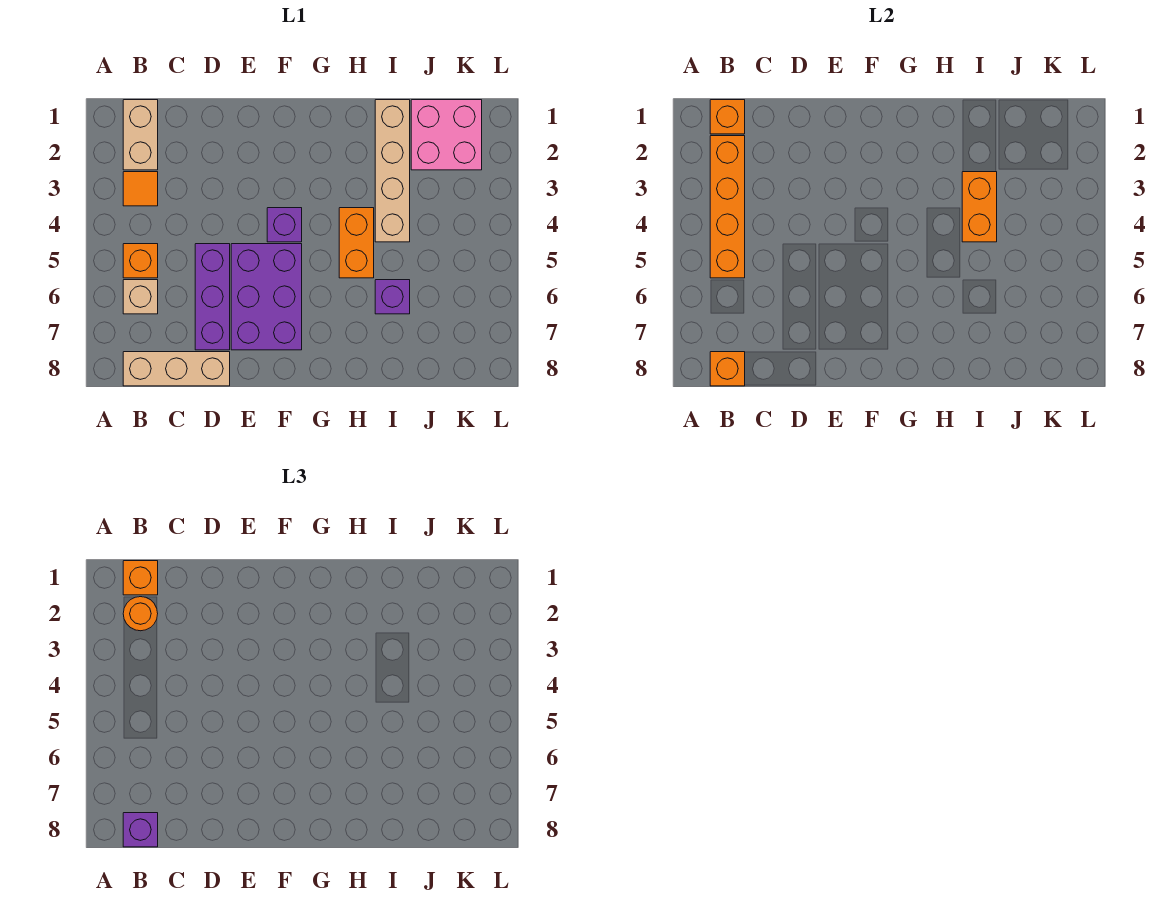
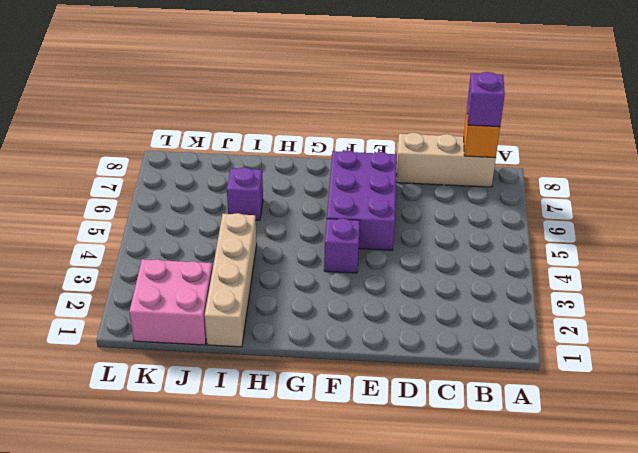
none -> tan brick B1:B2 level 1
none -> orange tile B3 level 1
none -> orange brick B5 level 1

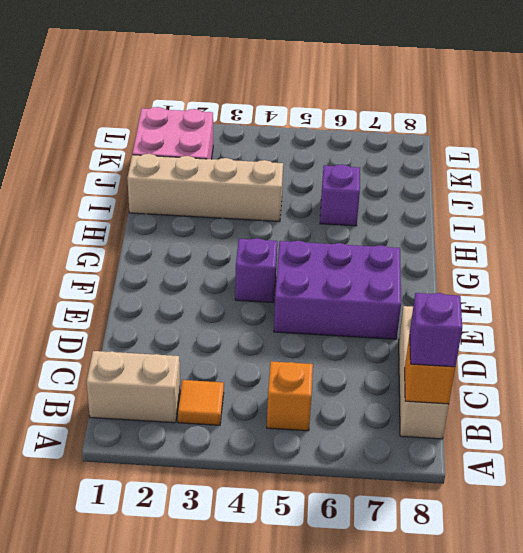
none -> tan brick B6 level 1
none -> purple brick D5:D7 level 1
none -> orange brick H4:H5 level 1

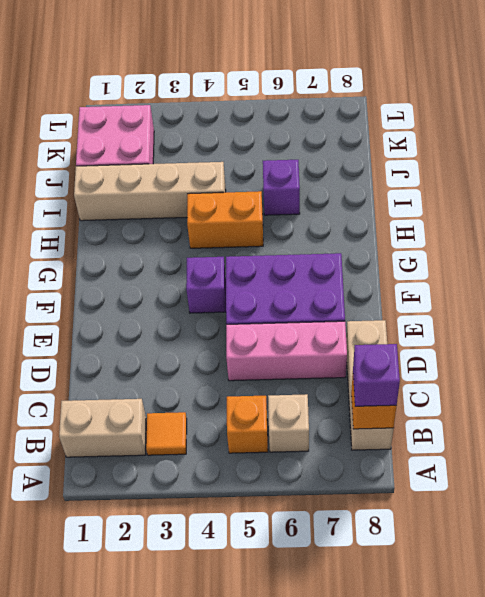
pink brick D5:D7 level 1 -> purple brick D5:D7 level 1
none -> orange brick B1 level 2
none -> orange brick B2:B5 level 2
none -> orange brick I3:I4 level 2

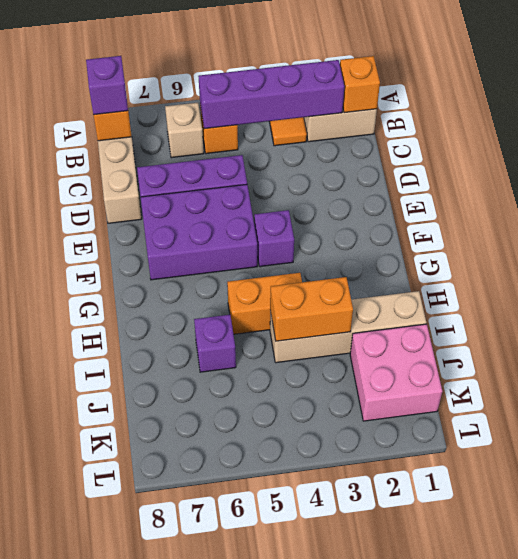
purple brick B2:B5 level 2 -> orange brick B2:B5 level 2
none -> orange brick B1 level 3
none -> orange round brick B2 level 3

